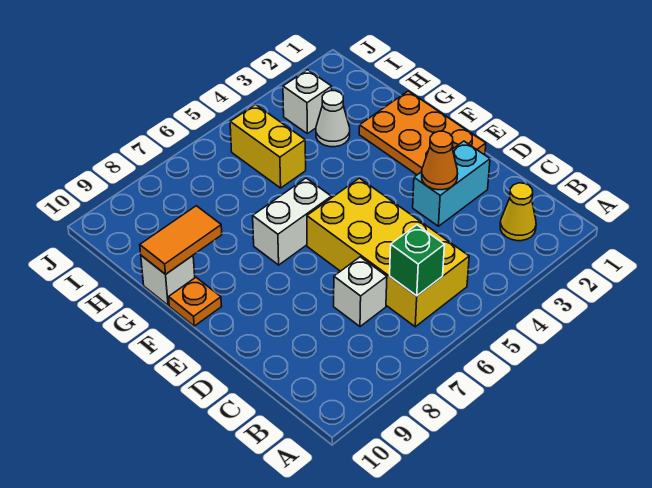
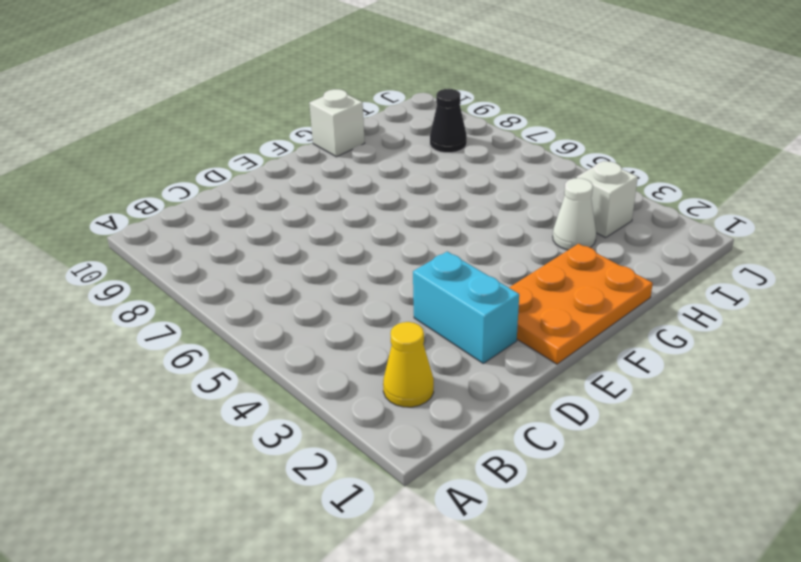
black cone I8 level 1 -> none
none -> yellow brick B5:E6 level 1
none -> white brick C7 level 1
none -> white brick F6:F7 level 1

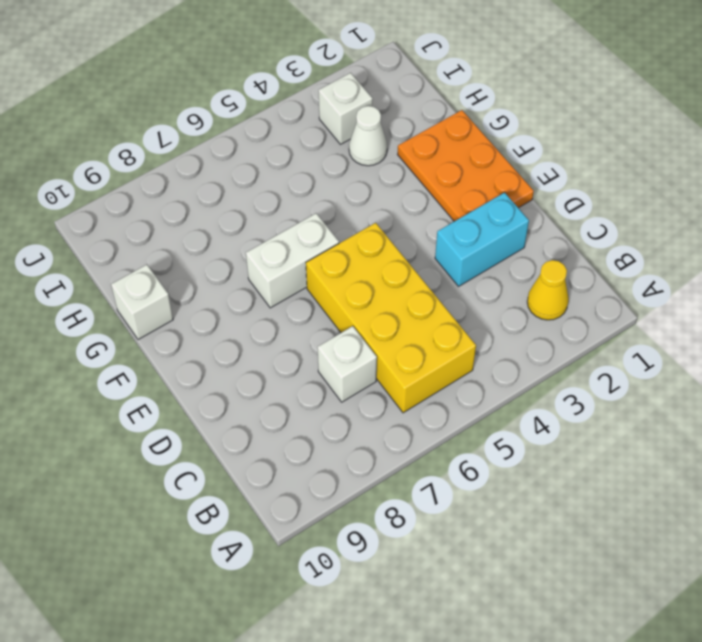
none -> orange plate F10 level 1
none -> yellow brick H5:I5 level 1
none -> green brick B6 level 2

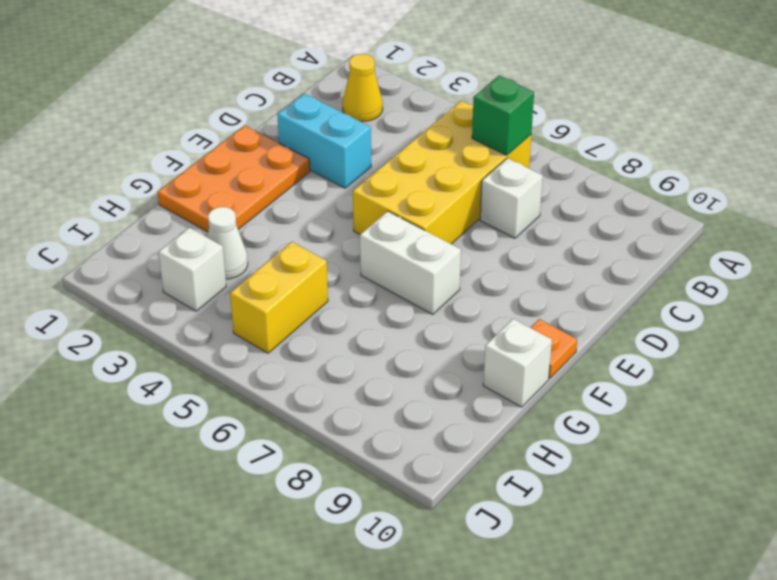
none -> orange cone D3 level 2
none -> orange tile G9:G10 level 2

